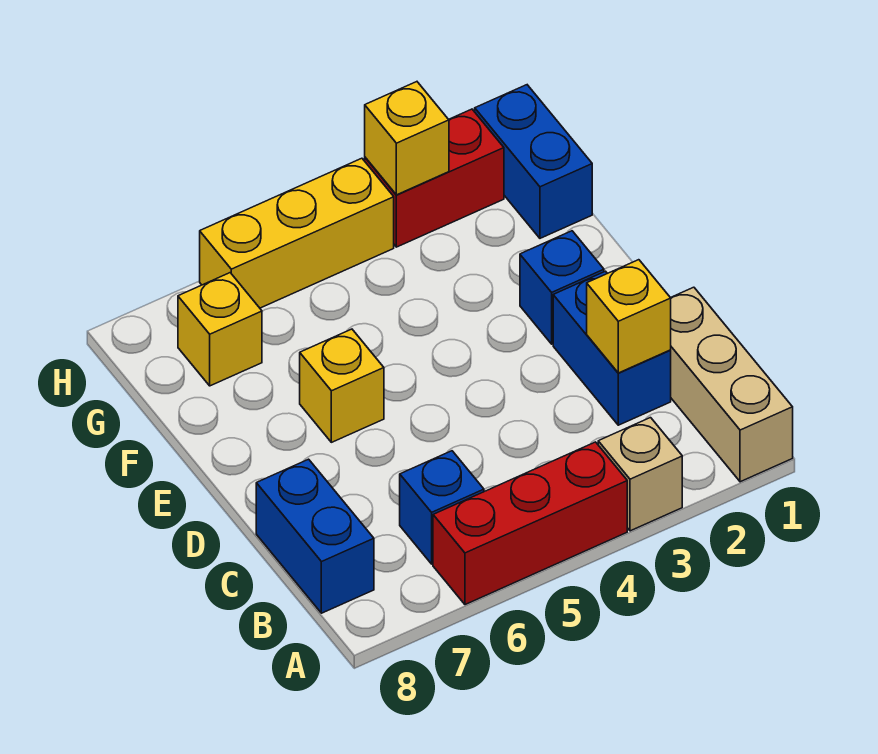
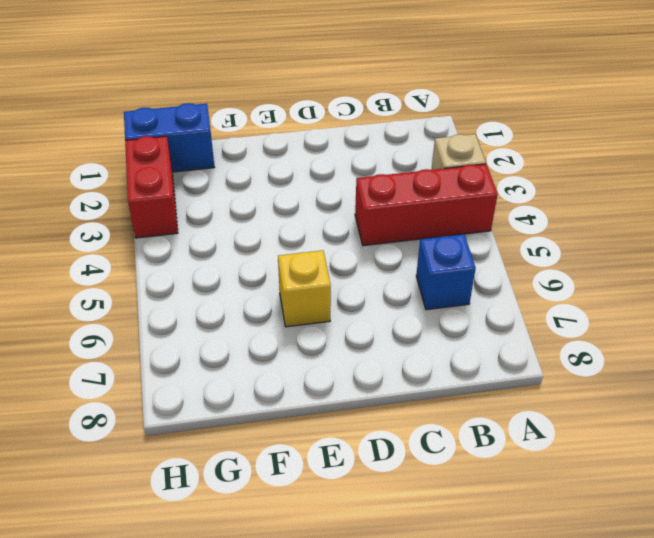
red brick A4:C4 level 1 -> red brick A4:A6 level 1
none -> tan brick A1:C1 level 1
none -> blue brick B8:C8 level 1
none -> blue brick C2:D2 level 1

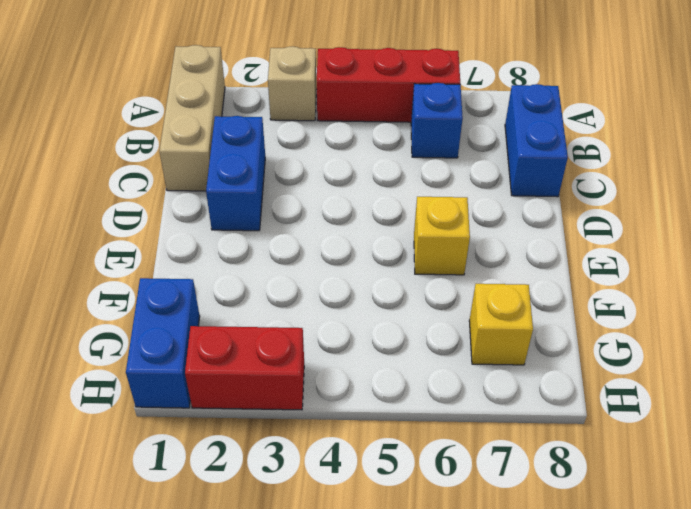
none -> blue brick E2 level 1
none -> yellow brick H4:H6 level 1
none -> yellow brick C2 level 2

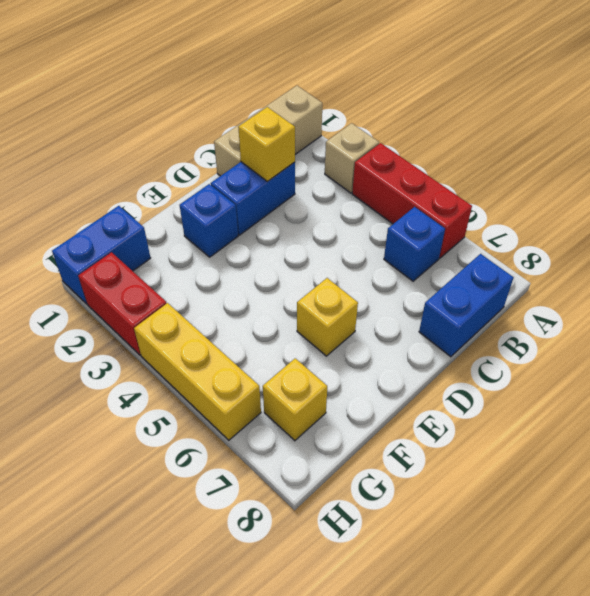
none -> yellow brick H3 level 2

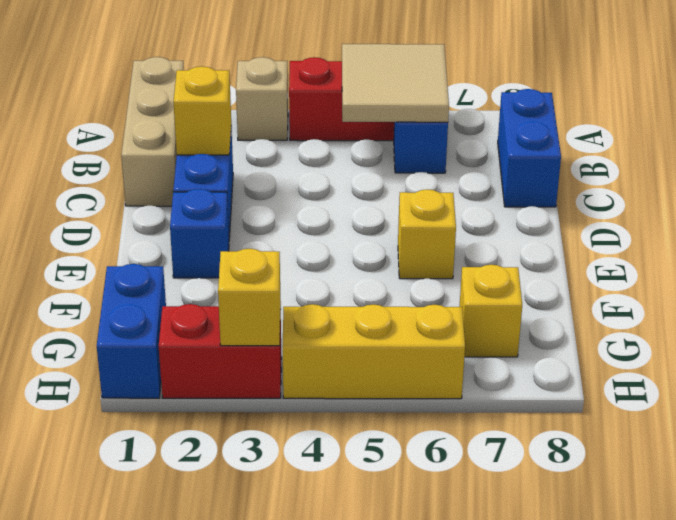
tan tile A5:B6 level 2 -> none

